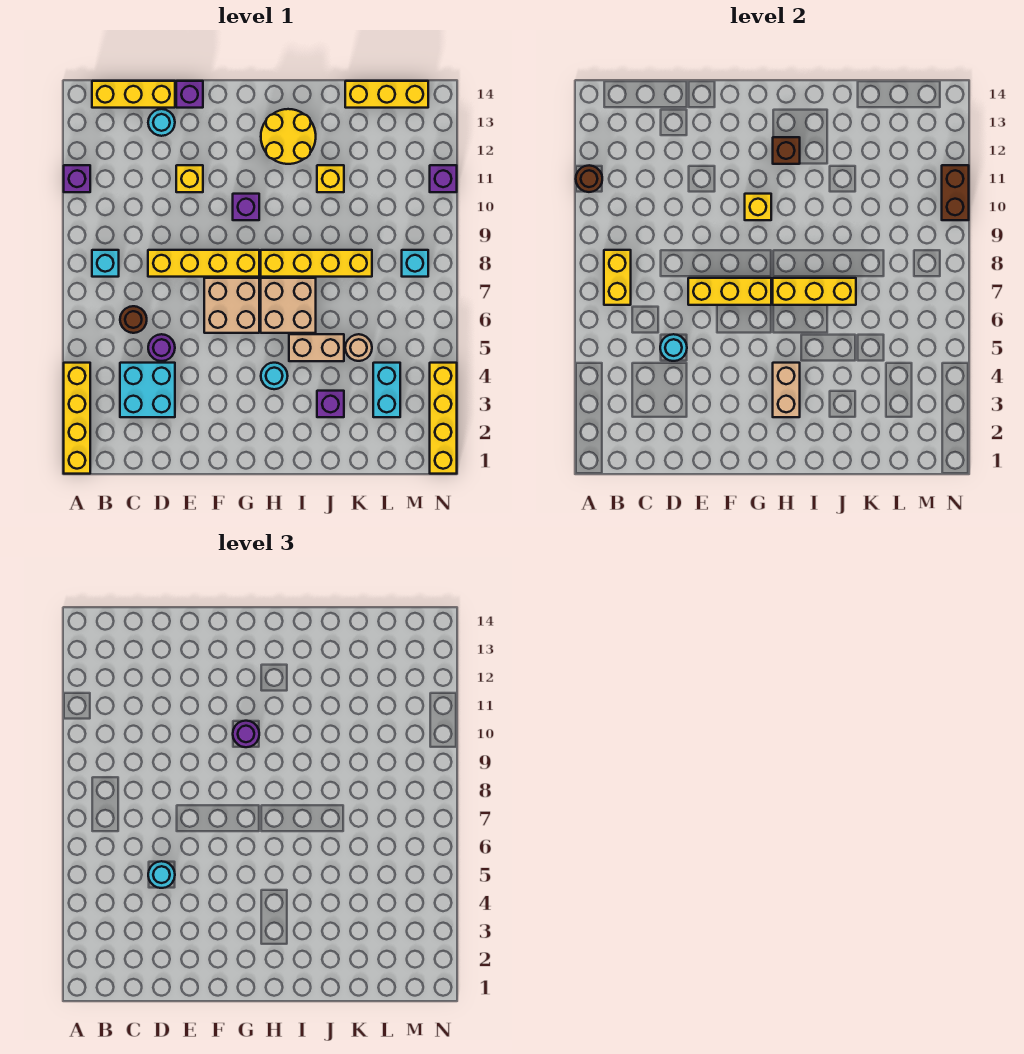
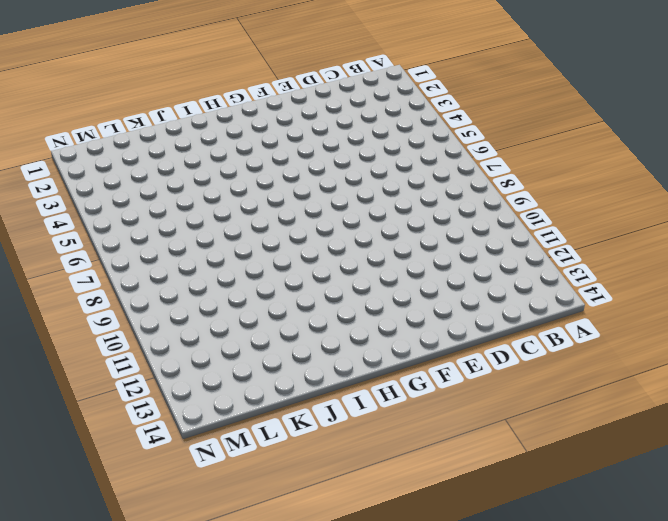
none -> yellow brick A1:A4 level 1
none -> purple brick A11 level 1
none -> cyan brick B8 level 1
none -> yellow brick B14:D14 level 1

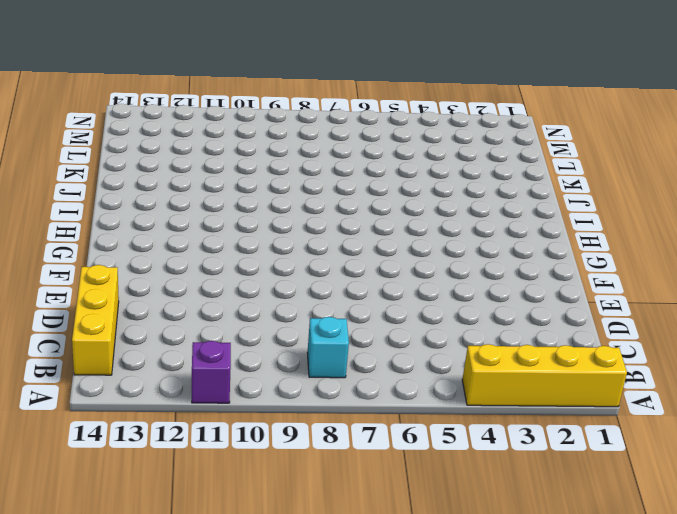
none -> cyan brick C3:D4 level 1
none -> brown round brick C6 level 1
none -> purple round brick D5 level 1
none -> yellow brick D8:G8 level 1

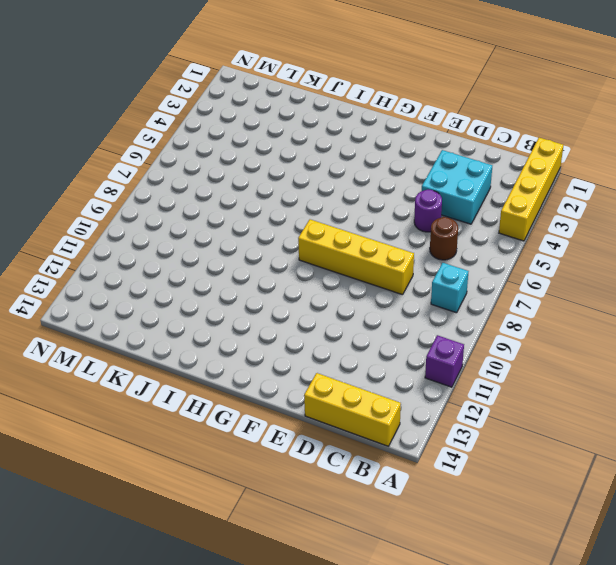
none -> cyan round brick D13 level 1
none -> yellow brick E11 level 1
none -> purple brick E14 level 1
none -> tan brick F6:G7 level 1

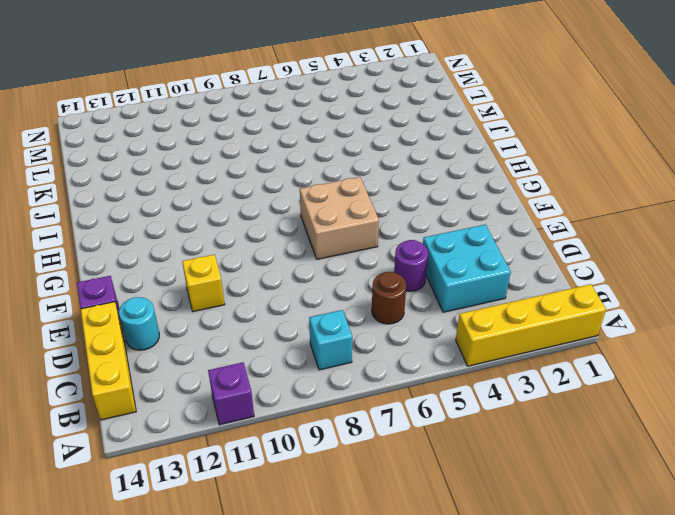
none -> yellow brick D8:G8 level 1
none -> purple brick G10 level 1
none -> cyan round brick H4 level 1
none -> tan brick H6:I7 level 1

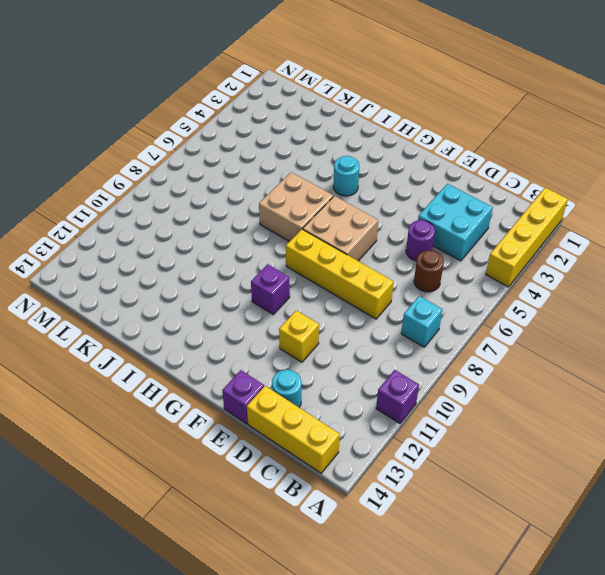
none -> yellow brick H8:K8 level 1
none -> yellow round brick H12:I13 level 1
none -> tan brick I5:J5 level 1
none -> purple brick J3 level 1

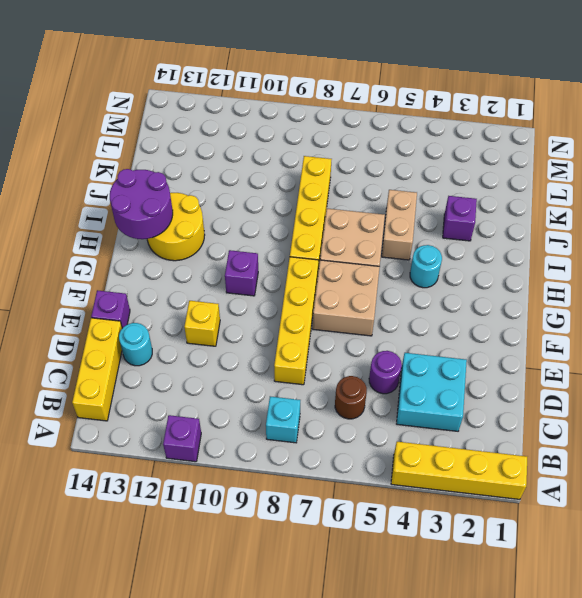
purple round brick H13:I14 level 2 -> none
none -> yellow brick J11 level 1
none -> tan round brick K5 level 1
none -> yellow brick K14:M14 level 1
none -> cyan brick L3:L4 level 1

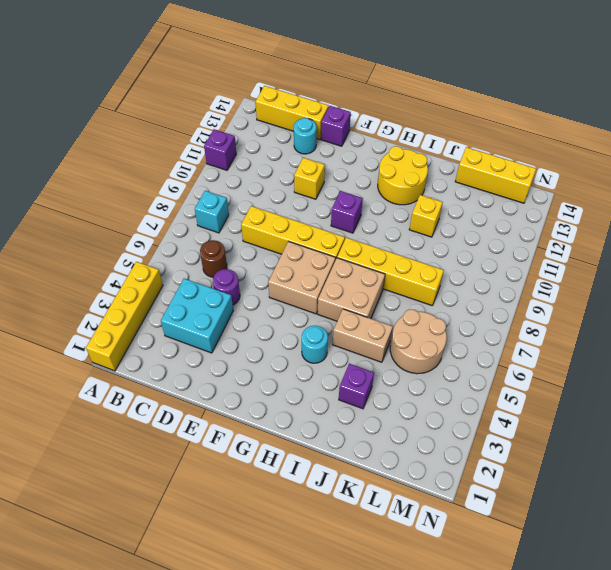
tan round brick K5:L6 level 1 -> tan round brick K5 level 1
none -> cyan brick L3:L4 level 1
none -> cyan brick M8 level 1
none -> yellow brick N1:N4 level 1
none -> purple brick N11 level 1

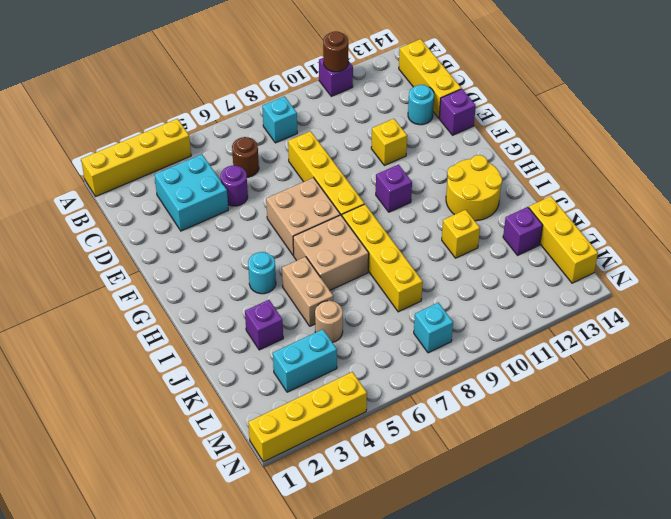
purple brick K13 level 1 -> purple brick N11 level 1
none -> yellow brick B7:B8 level 2
none -> cyan round brick D5 level 2
none -> yellow brick E7:G7 level 2
none -> yellow brick G10 level 2

